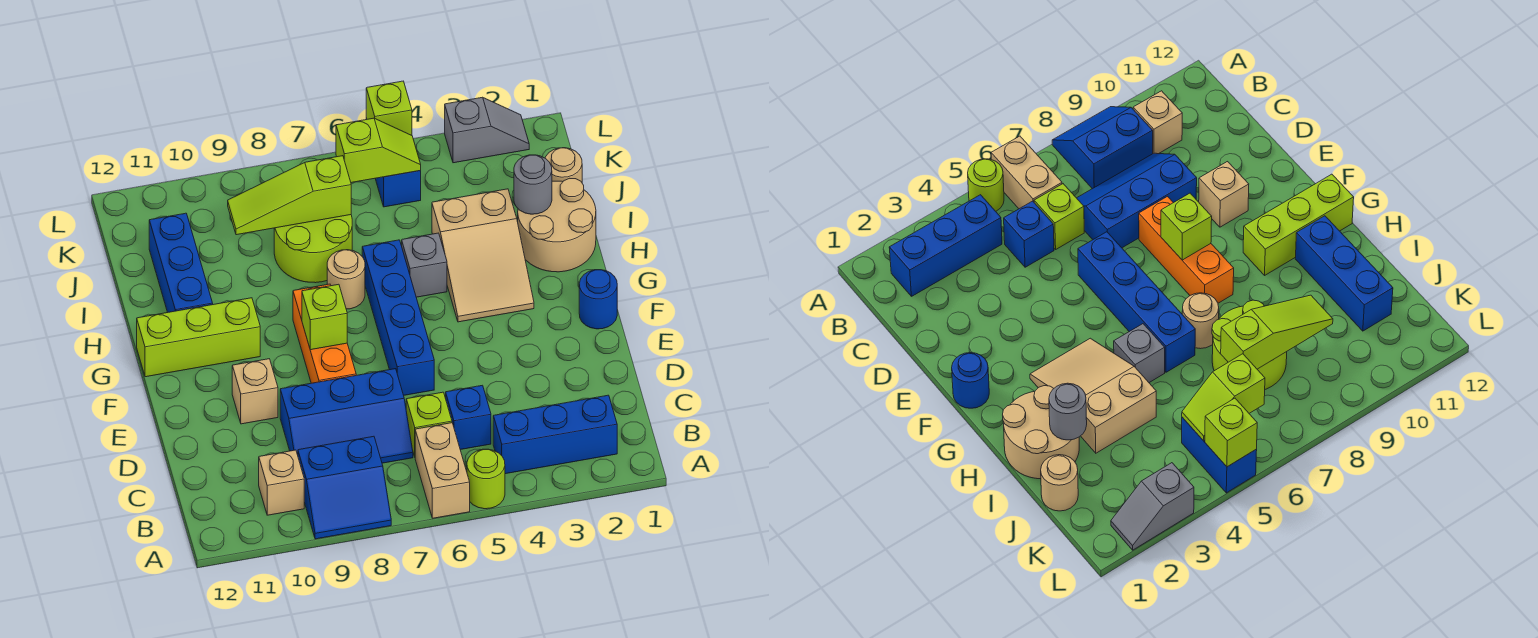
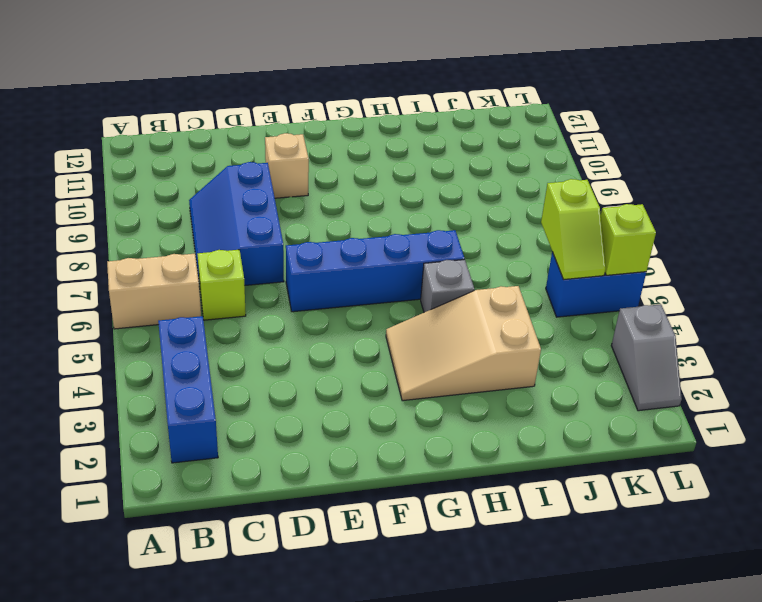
none -> lime round brick A5 level 1
none -> blue slope A8:B9 level 1 top B
none -> tan brick B10 level 1

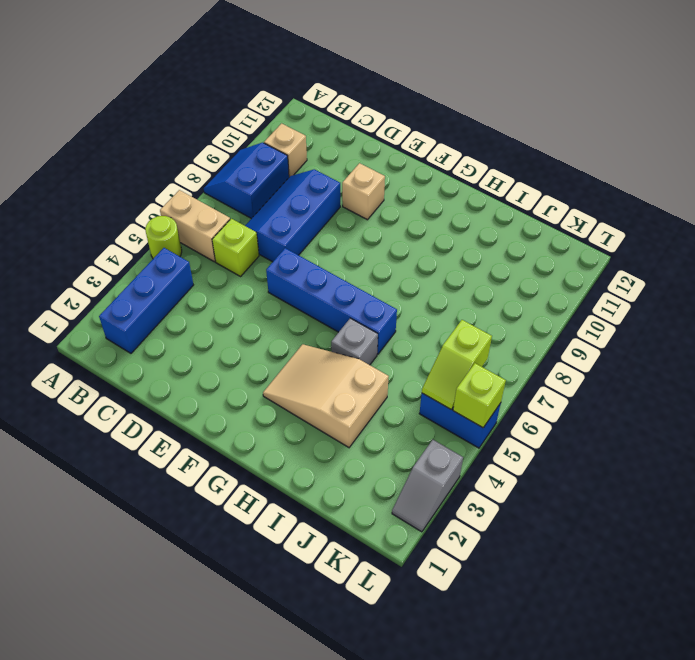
none -> blue brick C5 level 1
none -> orange brick E8:G8 level 1
none -> blue round brick F1 level 1

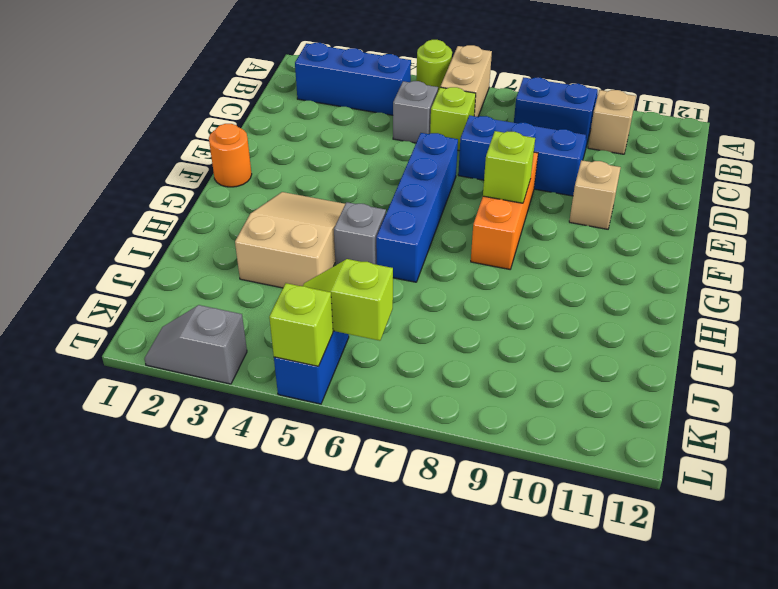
grey brick C5 level 1 -> blue brick C5 level 1
orange round brick F1 level 1 -> blue round brick F1 level 1
none -> lime brick G10:G12 level 1
none -> tan round brick H1:I2 level 1
none -> tan round brick H7 level 1

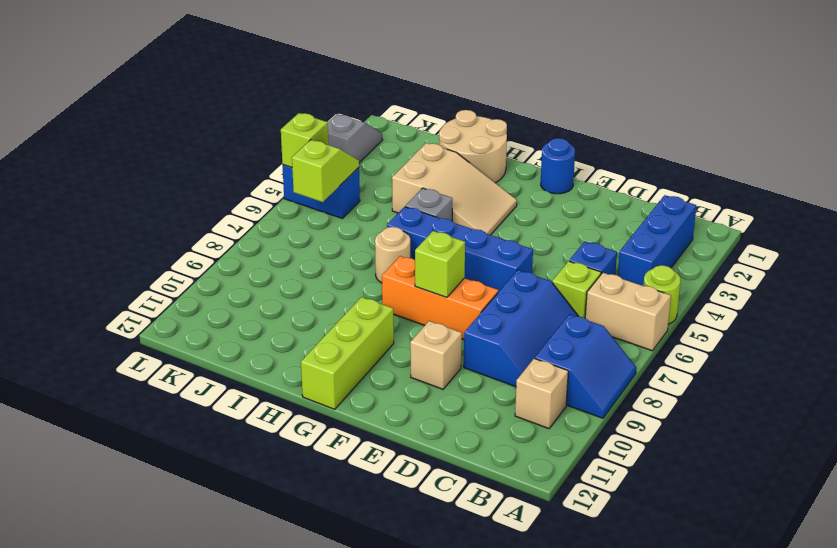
none -> blue brick H11:J11 level 1
none -> lime round brick I7:J8 level 1
none -> tan round brick J1 level 1

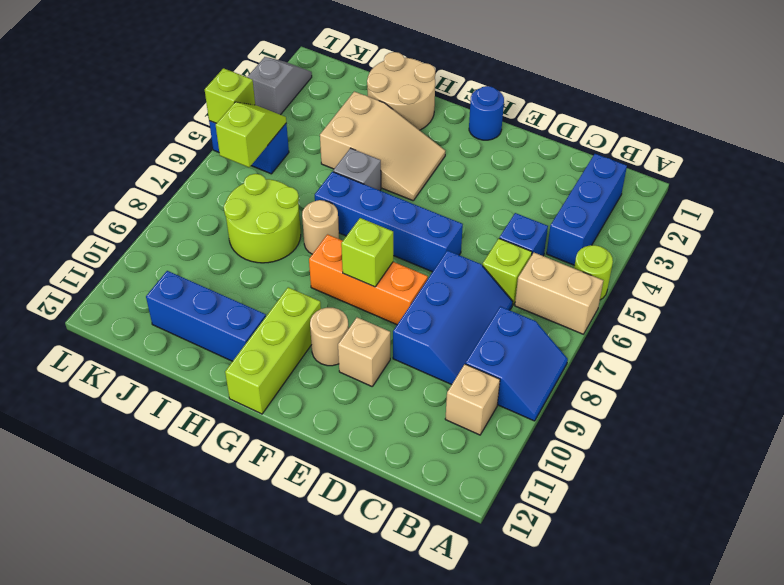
tan round brick F10 level 1 -> tan round brick J1 level 1
none -> grey round brick I2 level 2
none -> lime slope J7:J9 level 2 top 7

